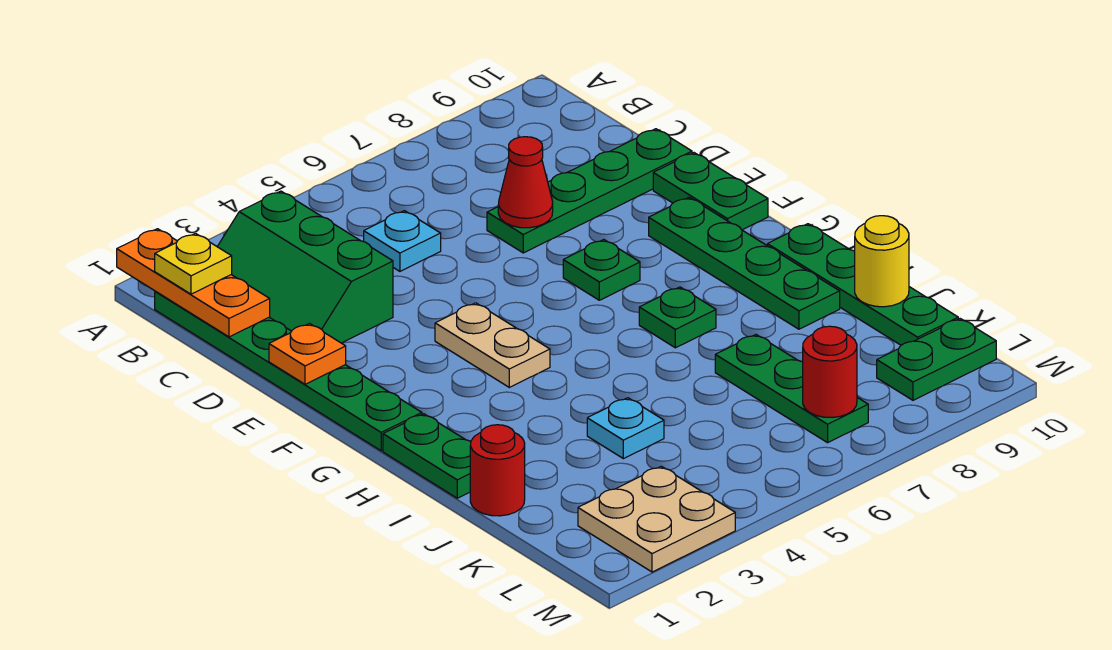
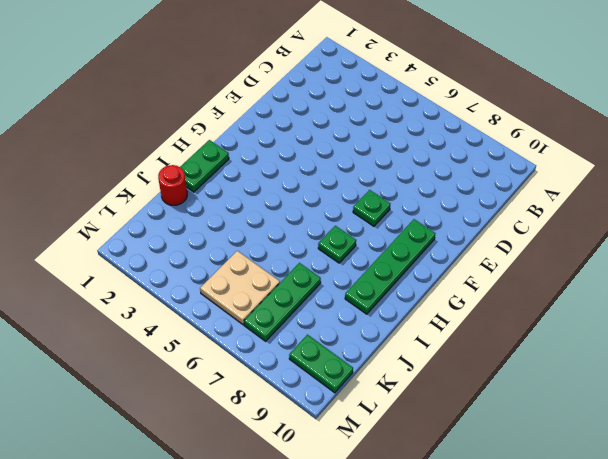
tan plate K5:L6 level 1 -> tan plate L2:M3 level 1
none -> green plate B1:G1 level 1
none -> green slope B2:D3 level 1 top 3
none -> cyan plate C5 level 1

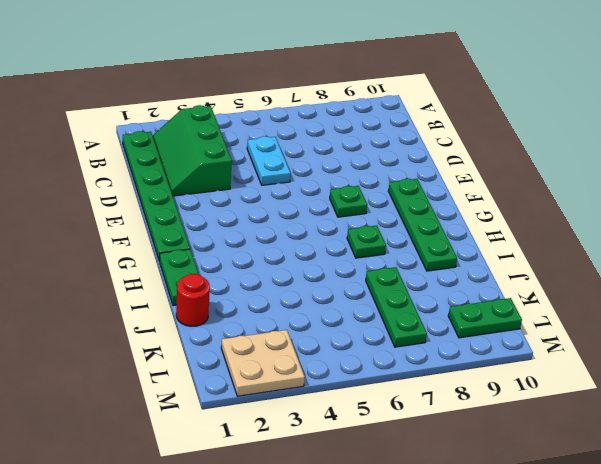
cyan plate C5:D5 level 1 -> cyan plate C5 level 1
none -> green plate D7:D10 level 1
none -> green plate E10:F10 level 1
none -> tan plate F4:G4 level 1

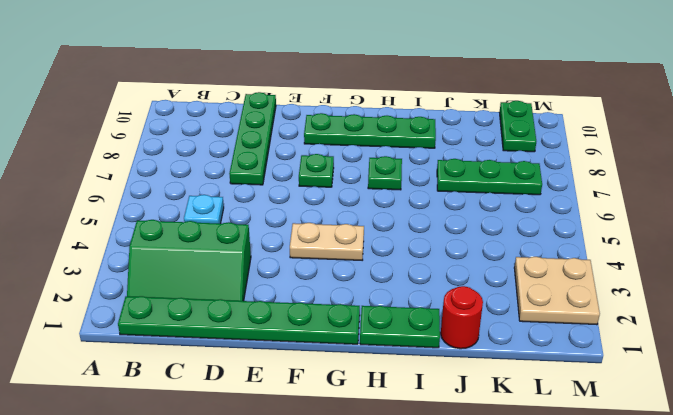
none -> green plate E10:F10 level 1
none -> green plate H10:K10 level 1
none -> cyan plate J4 level 1

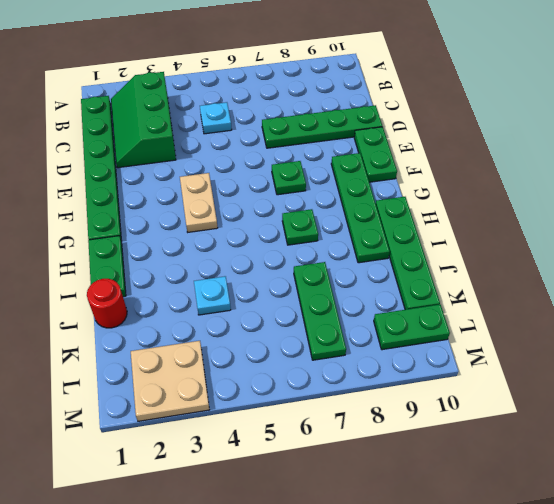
none -> orange plate A1:C1 level 2
none -> red cone D7 level 2
none -> orange plate E1 level 2

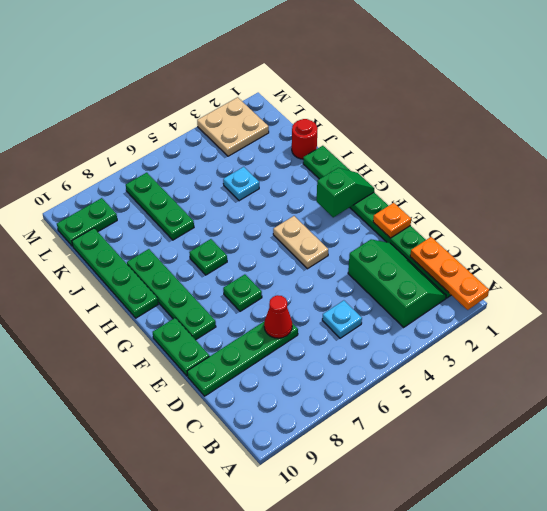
green slope G1:G2 level 2 top 2 -> none
none -> yellow round brick J10 level 2
none -> red round brick L7 level 2
none -> yellow plate B1 level 3

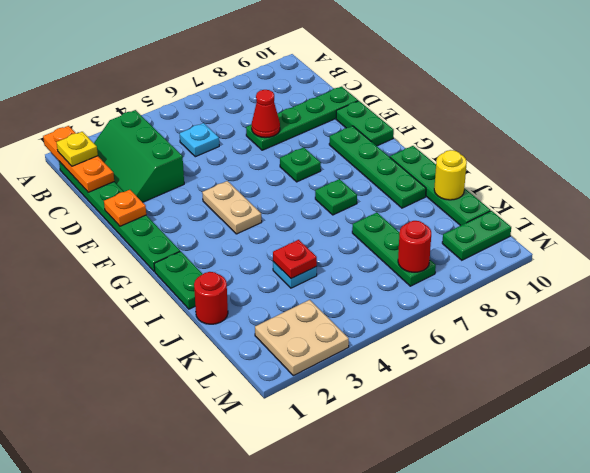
red plate J4 level 2 -> none

